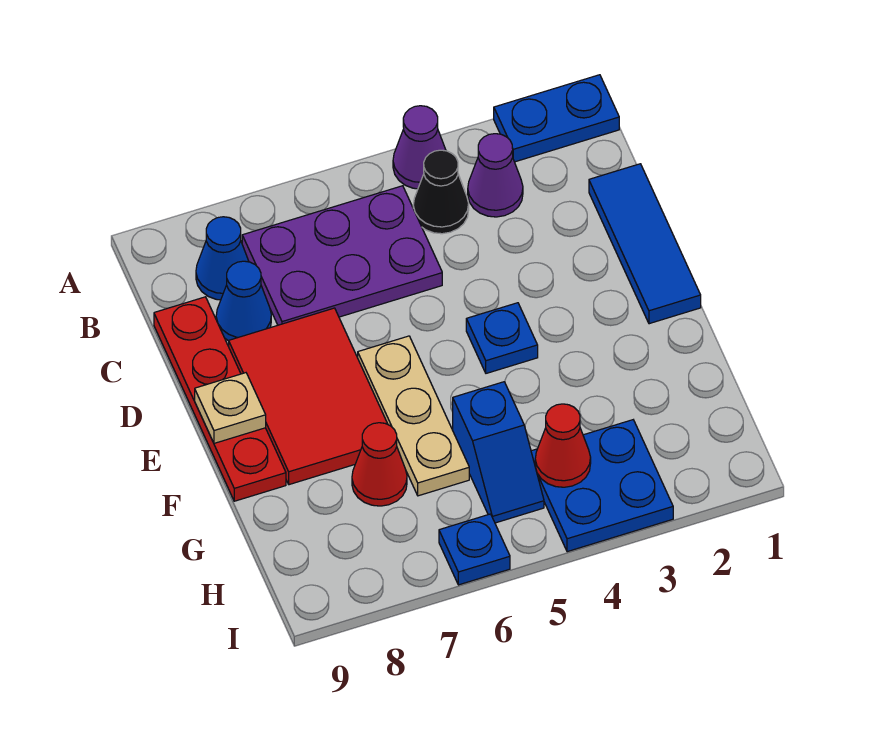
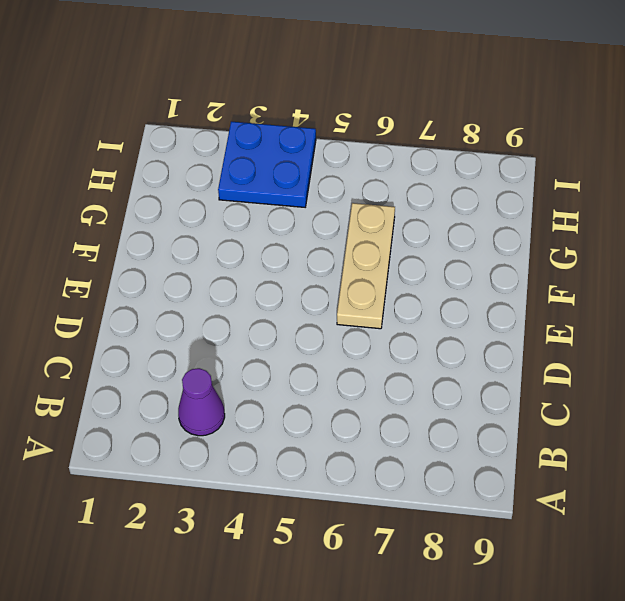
none -> blue plate A1:A2 level 1
none -> purple cone A4 level 1
none -> black cone B4 level 1

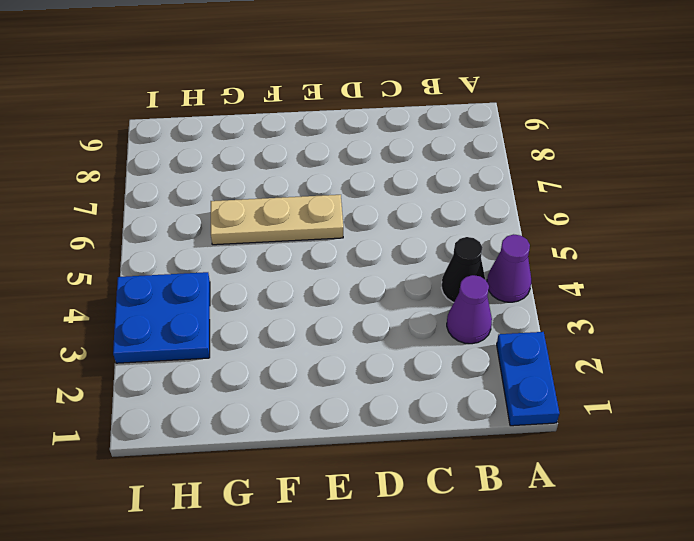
none -> purple plate B5:C7 level 1
none -> blue cone B8 level 1
none -> blue tile C1:E1 level 1

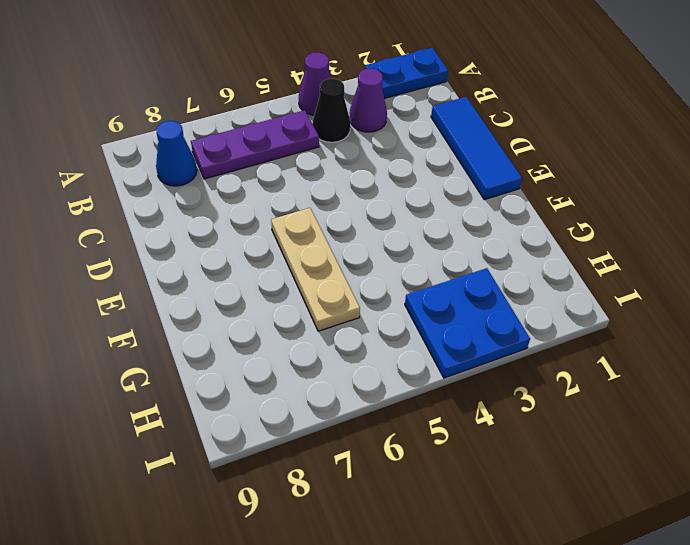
purple plate B5:B7 level 1 -> purple plate B5:C7 level 1
none -> blue cone C8 level 1
none -> red plate C9:F9 level 1
none -> red tile D7:F8 level 1

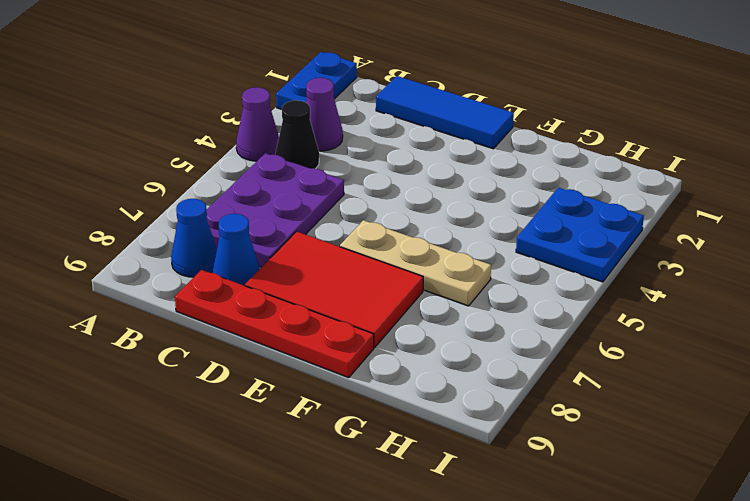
none -> blue plate E4 level 1
none -> blue slope G5:H5 level 1 top G
none -> red cone G7 level 1

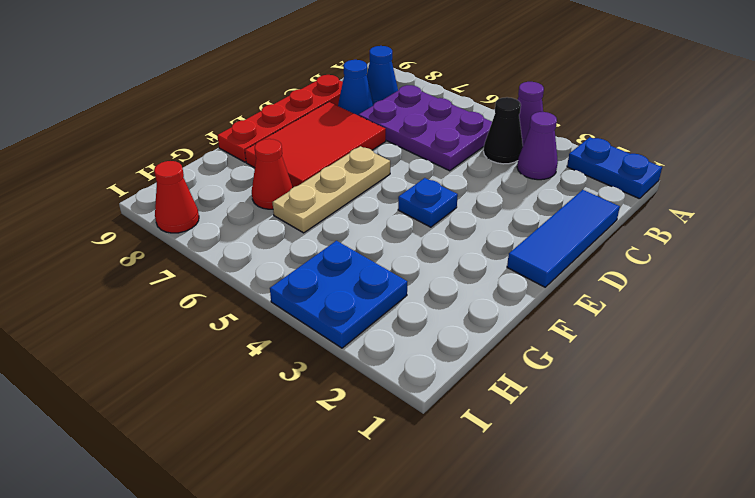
red cone I8 level 1 -> red cone H4 level 2
none -> blue slope G5:H5 level 1 top G
none -> blue plate I6 level 1
none -> tan plate E9 level 2

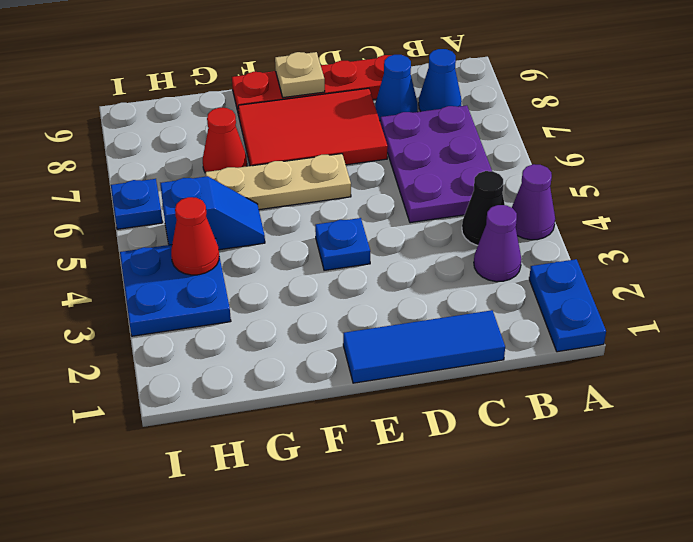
blue slope G5:H5 level 1 top H -> blue slope G5:H5 level 1 top G

